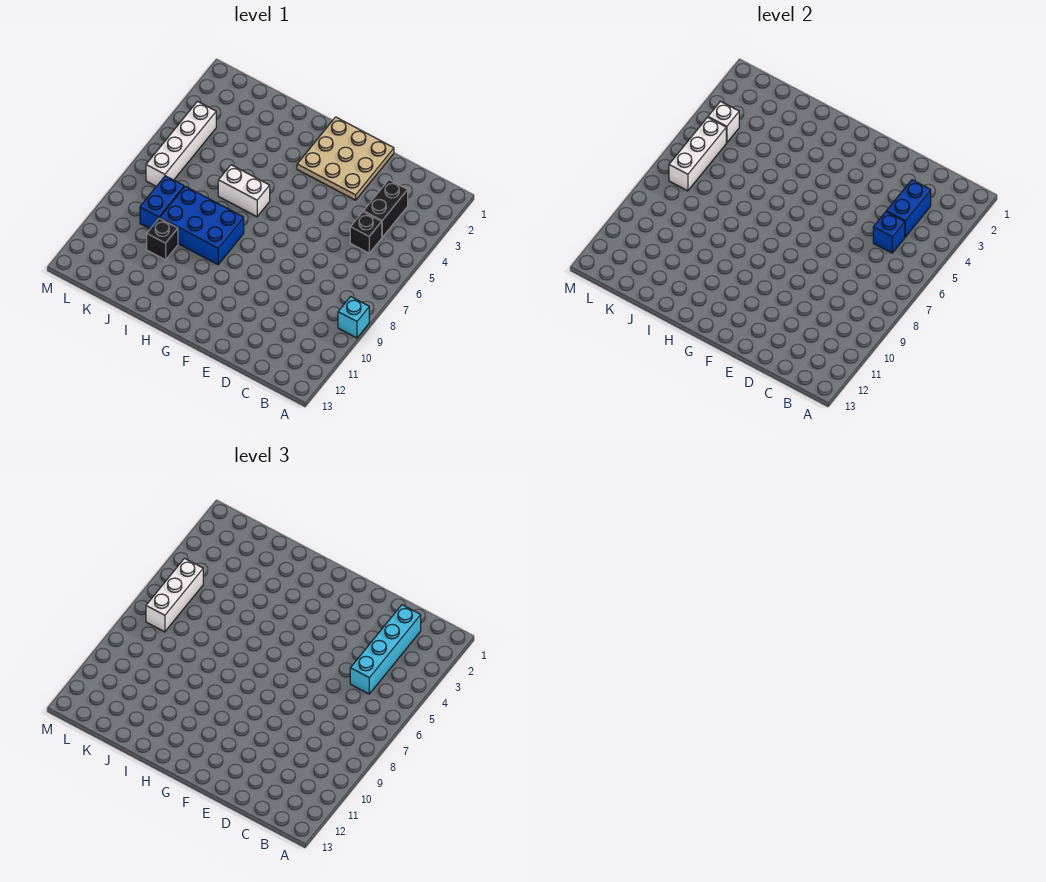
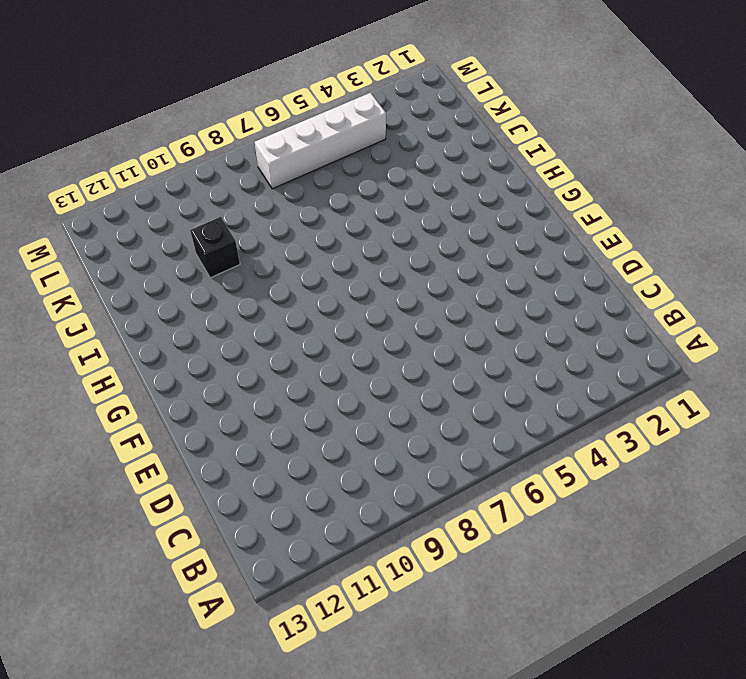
none -> cyan brick A9 level 1
none -> black brick C3:C4 level 1
none -> black brick C5 level 1

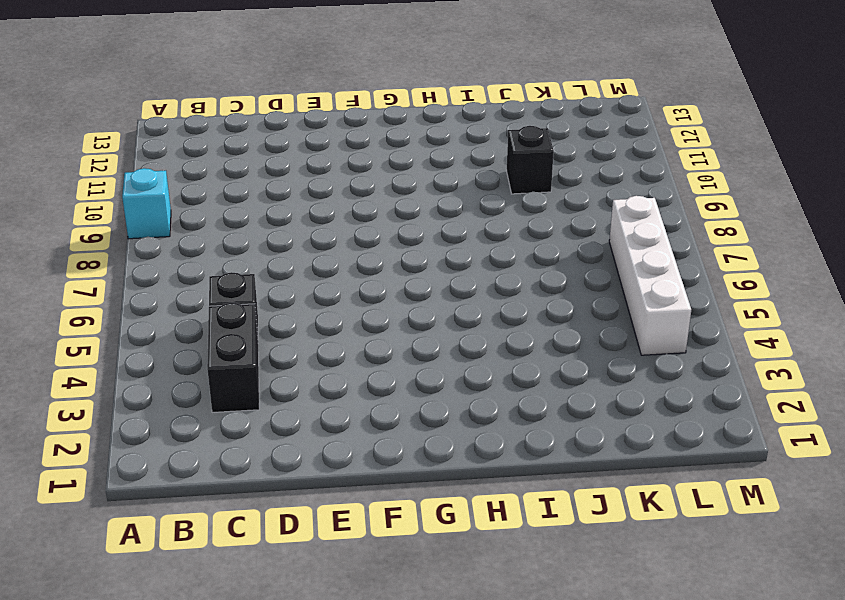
none -> tan plate E1:G3 level 1
none -> white brick H6:I6 level 1
none -> blue brick H8:J9 level 1

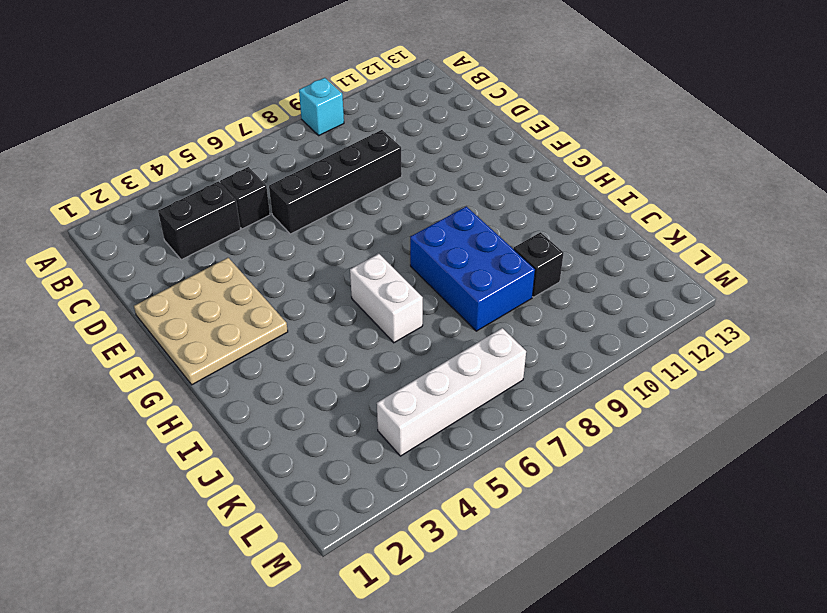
black brick D6:D9 level 1 -> none
none -> blue brick K8:K9 level 1
none -> blue brick C3:C4 level 2
none -> blue brick C5 level 2

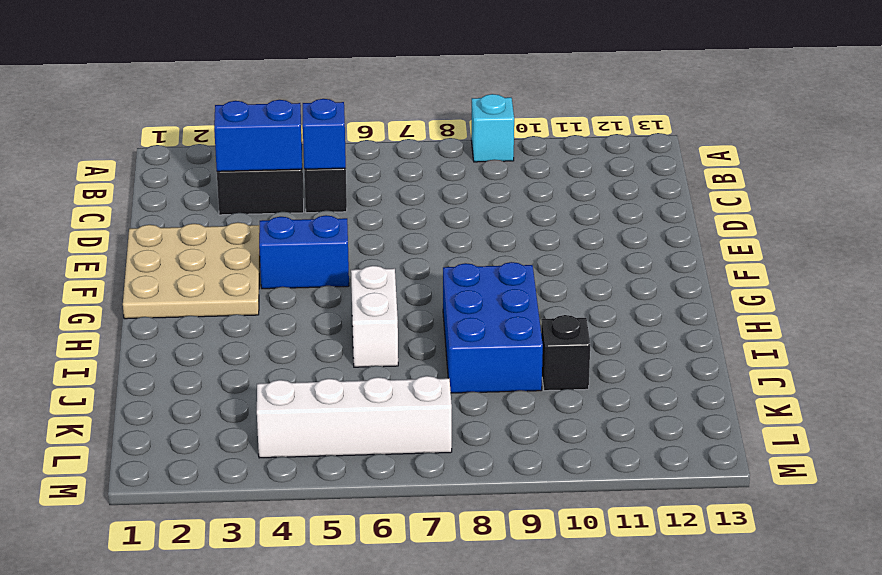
blue brick F4:F5 level 1 -> blue brick K8:K9 level 1
none -> white brick L4 level 2
none -> white brick L5:L7 level 2
none -> cyan brick C2:C5 level 3

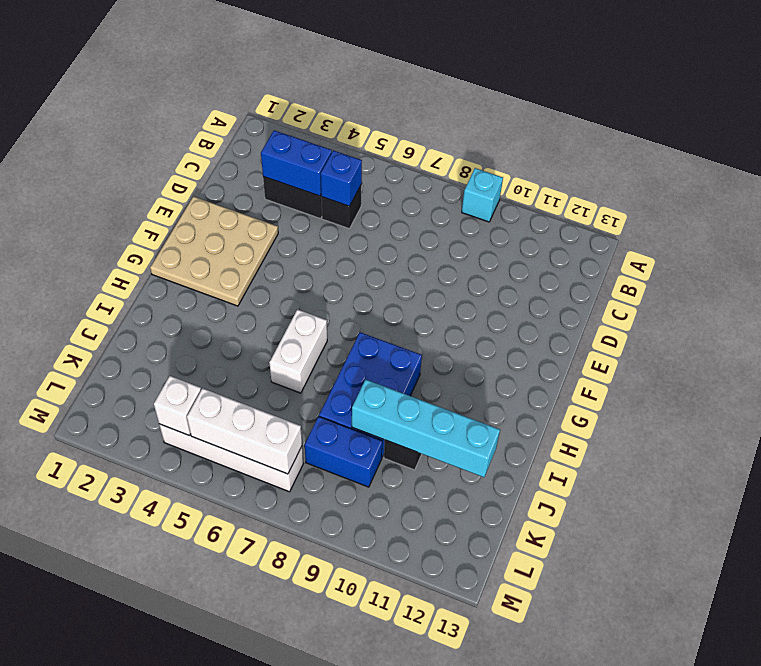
cyan brick J9:J12 level 2 -> cyan brick C2:C5 level 3
none -> white brick L5:L7 level 3

